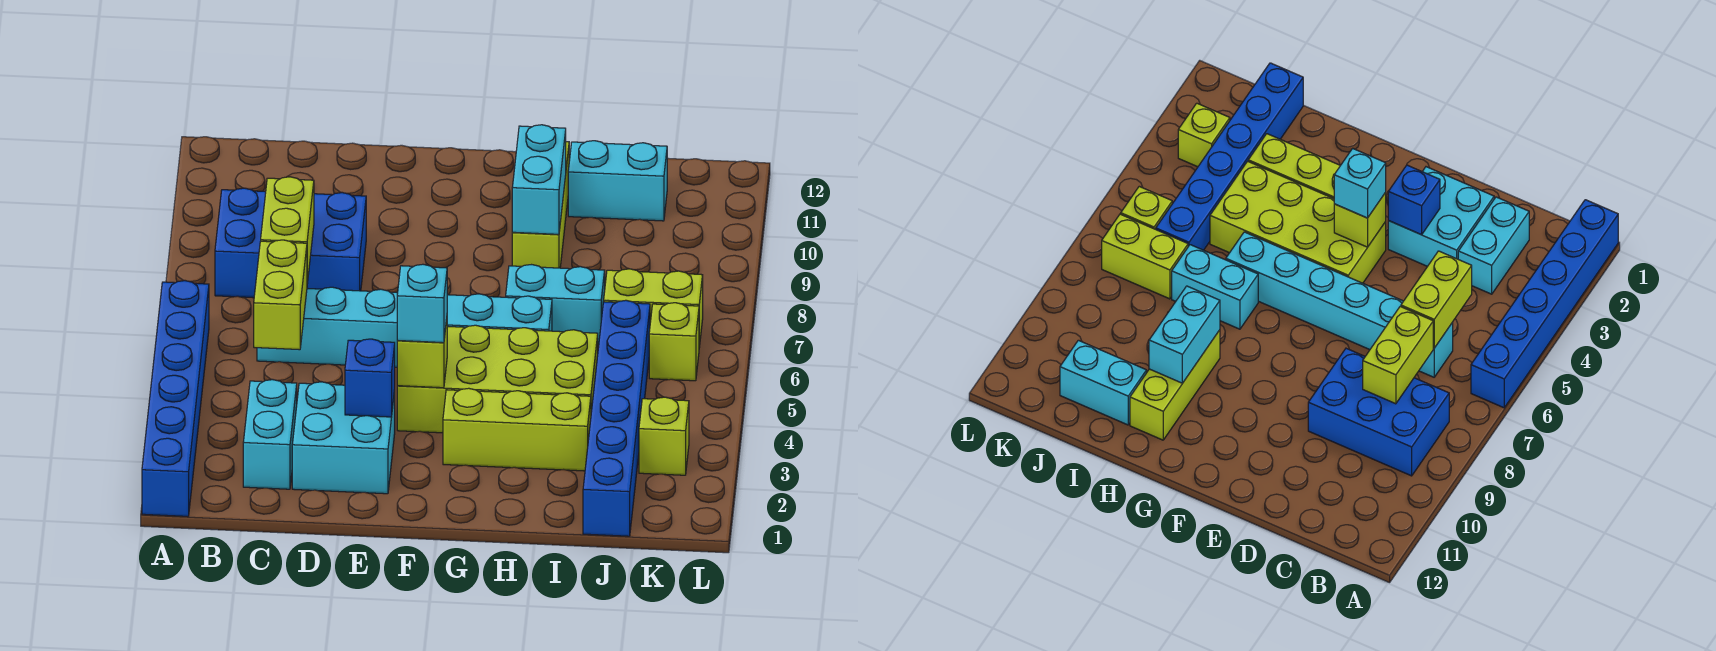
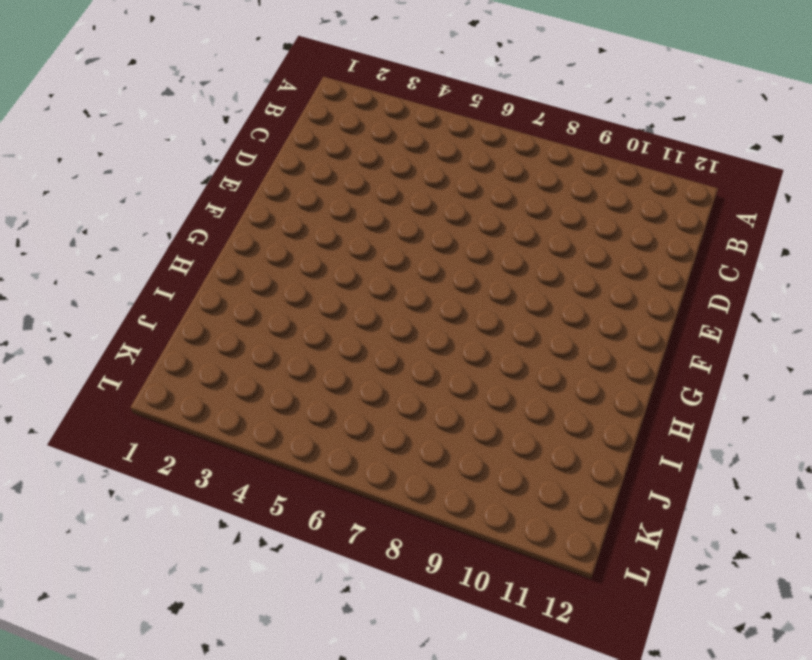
none -> blue brick A1:A6 level 1
none -> blue brick B8:D9 level 1
none -> cyan brick C2:C3 level 1

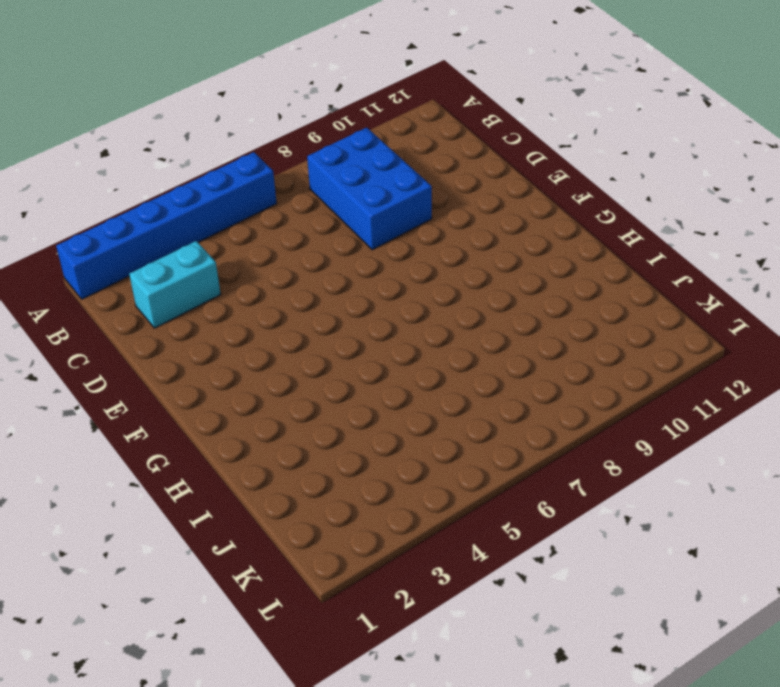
none -> cyan brick C6:H6 level 1
none -> cyan brick D2:E3 level 1
none -> lime brick F4:I5 level 1

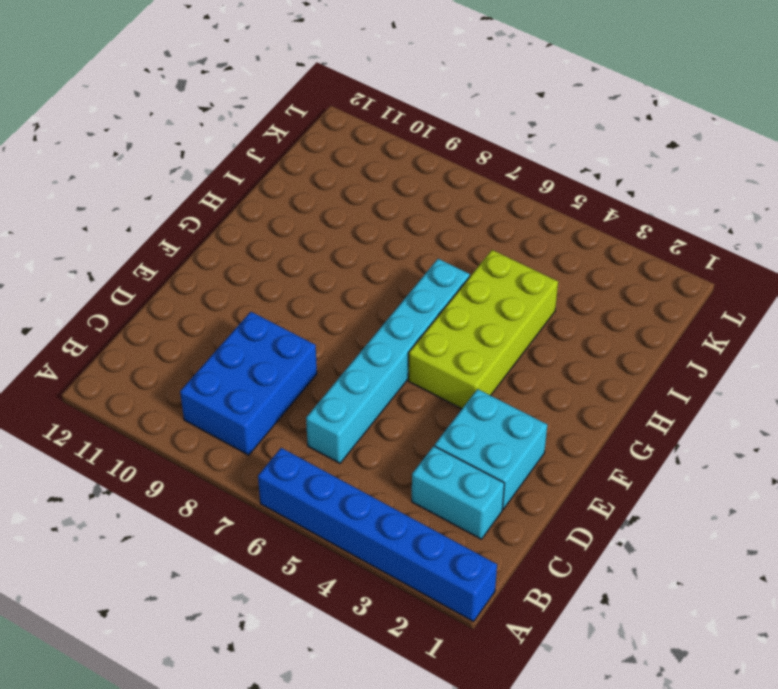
none -> lime brick G3:I3 level 1
none -> cyan brick H7:I7 level 1
none -> lime brick H9:H11 level 1

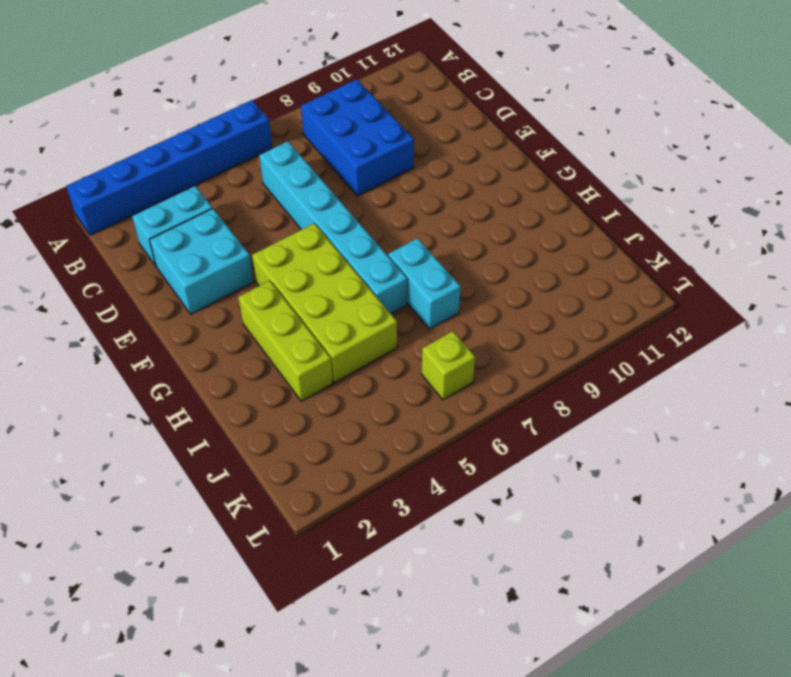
none -> lime brick H9:H11 level 1
none -> cyan brick I11:J11 level 1
none -> blue brick J1:J6 level 1

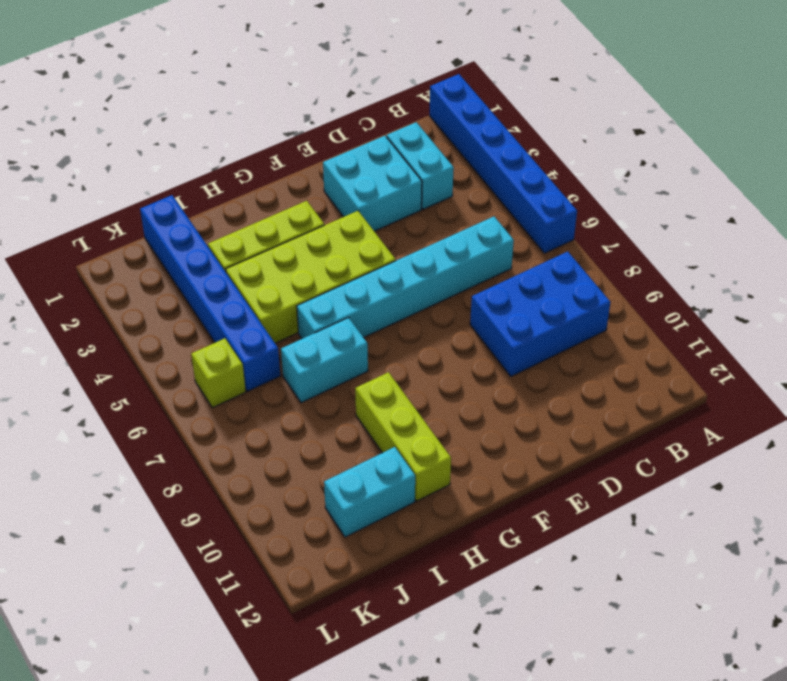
none -> lime brick J7:K7 level 1
none -> lime brick K3 level 1
none -> lime brick C5:C6 level 2

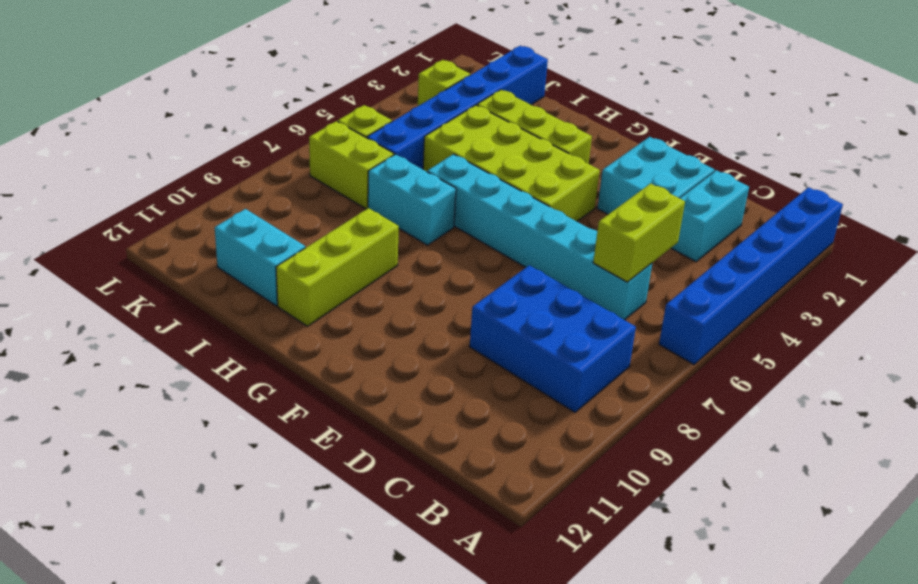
none -> lime brick C7:C8 level 2
none -> blue brick E3 level 2
none -> lime brick F4 level 2

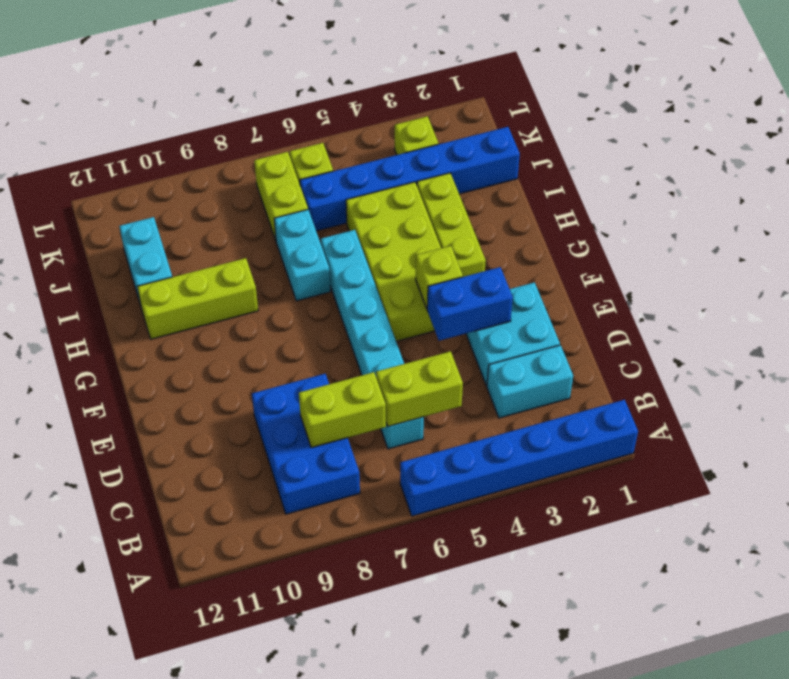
blue brick E3:E4 level 2 -> blue brick E3 level 2
none -> cyan brick H9:H10 level 2
none -> cyan brick F4 level 3

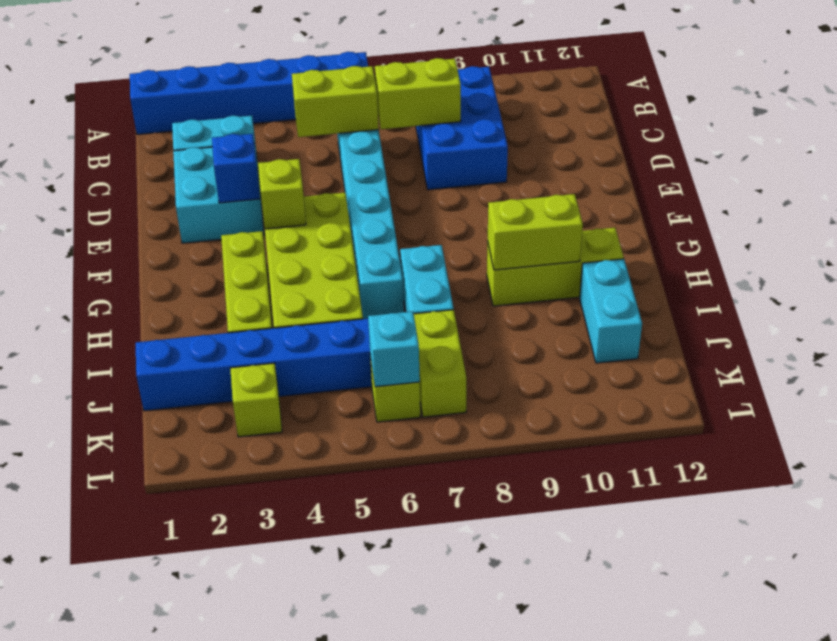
lime brick H9:H10 level 2 -> cyan brick H9:H10 level 2
cyan brick K6 level 2 -> cyan brick F4 level 3

